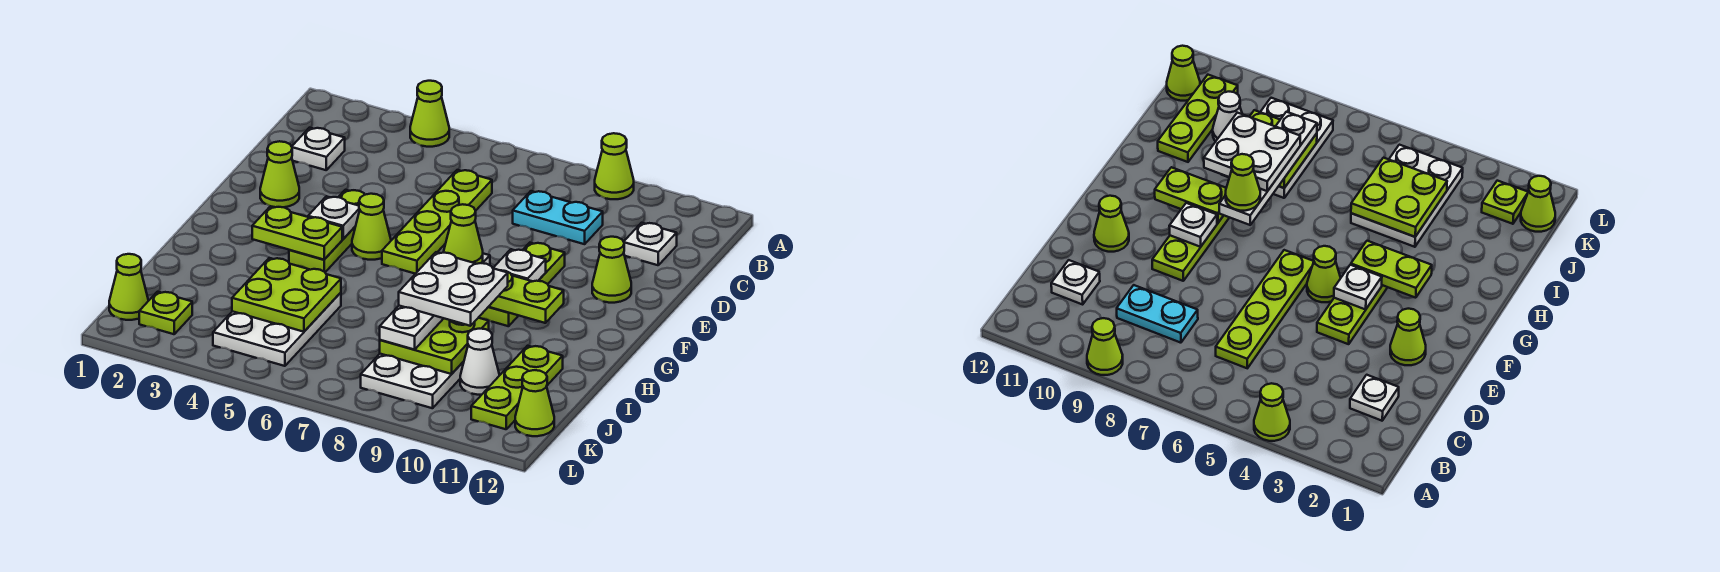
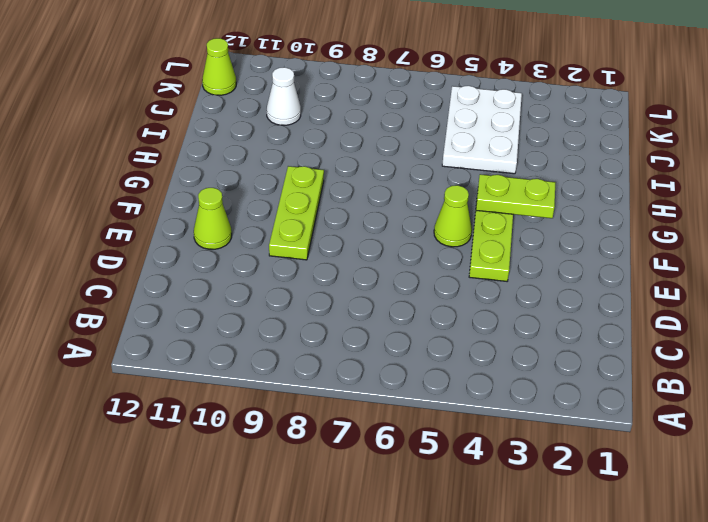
none -> lime cone A4 level 1
none -> lime cone A9 level 1
none -> white plate C2 level 1

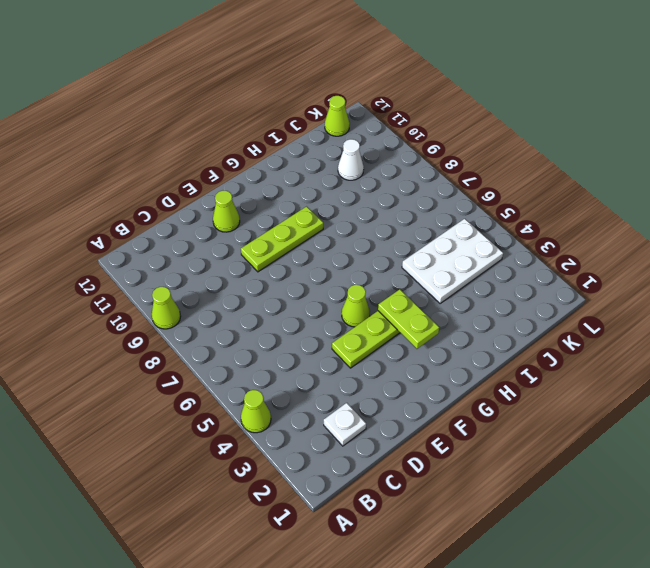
none -> lime plate C6:F6 level 1
none -> cyan plate C8:C9 level 1
none -> white plate C11 level 1

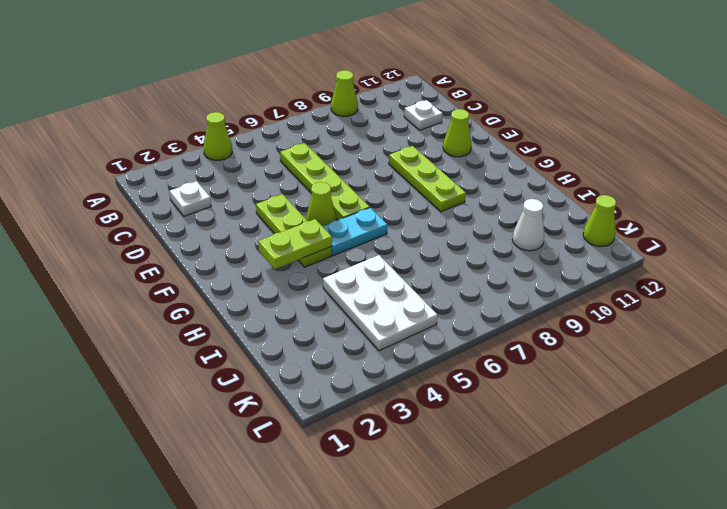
cyan plate G5:G6 level 1 -> cyan plate C8:C9 level 1
none -> lime cone E2 level 1
none -> white plate I8:K9 level 1
none -> lime plate I11:K11 level 1

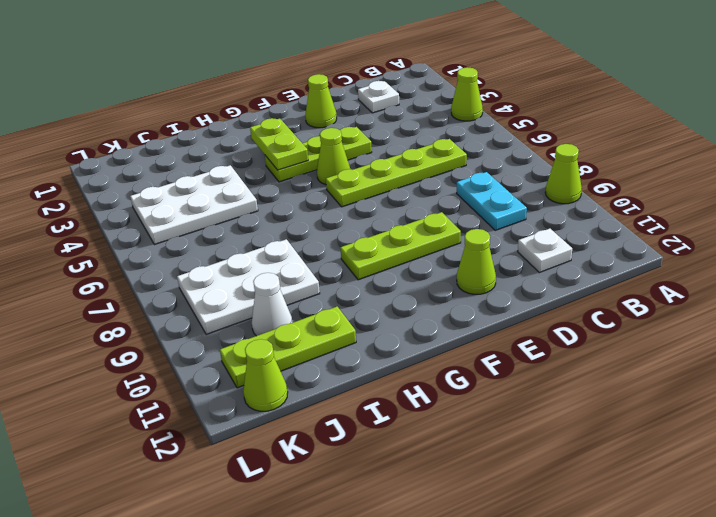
none -> lime cone K1 level 1
none -> lime plate K2 level 1
none -> white plate F4 level 2

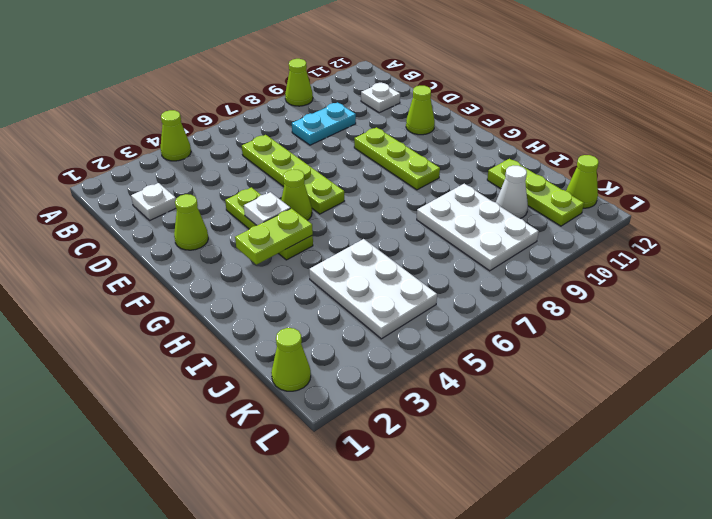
none -> lime plate K2 level 1
none -> white plate F9 level 2
none -> lime plate G9:G10 level 2

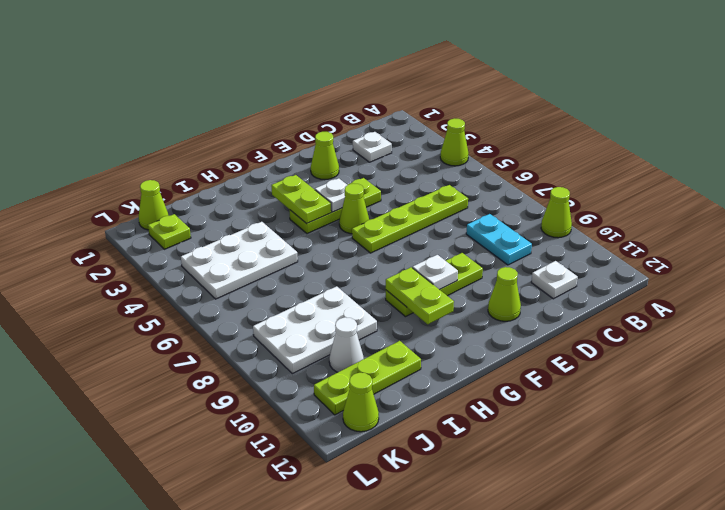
none -> lime plate I4:J5 level 2
none -> lime plate I8:J9 level 2
none -> white plate G8:J8 level 3

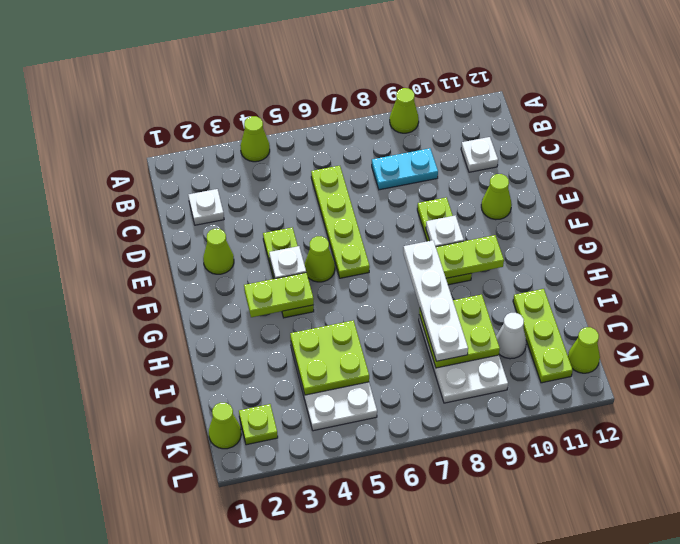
none -> lime cone G8 level 4
none -> white plate H8:I9 level 4

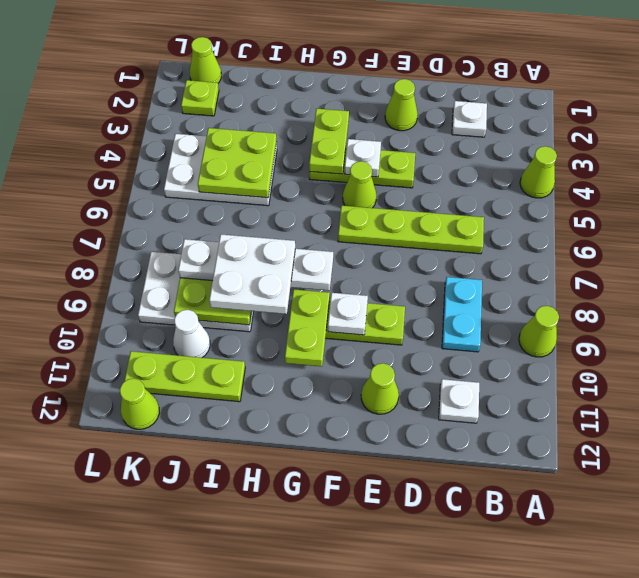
none -> lime cone G8 level 4

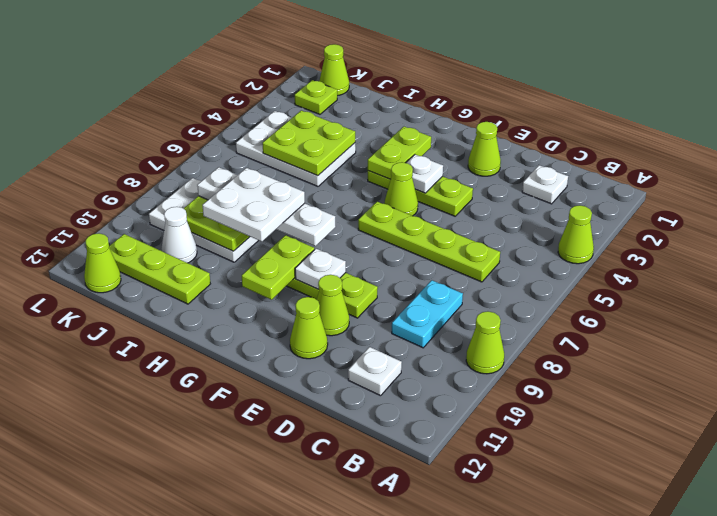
lime cone E10 level 1 -> lime cone G8 level 4

